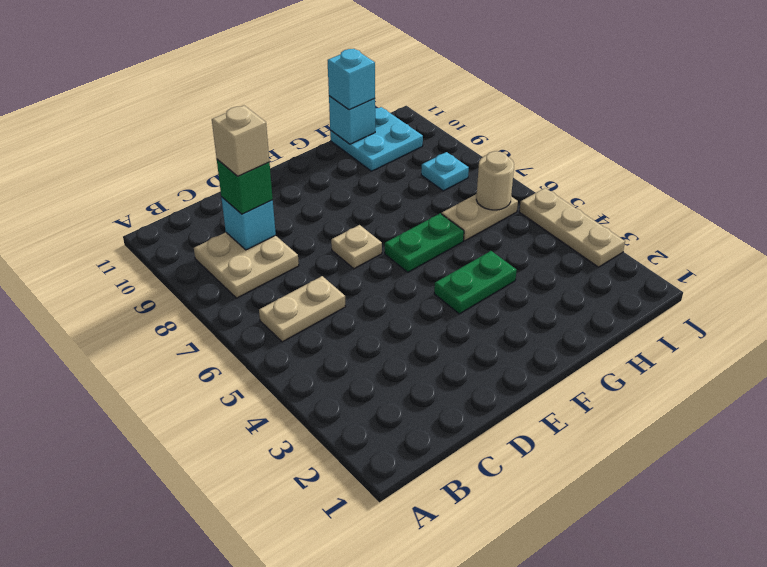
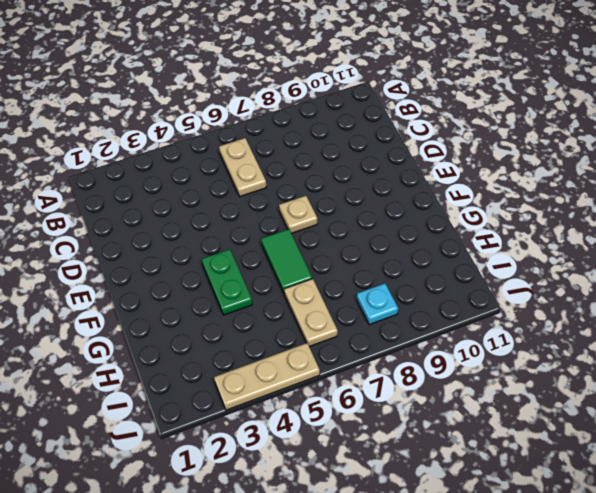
green tile F6:G6 level 1 -> green plate F6:G6 level 1
none -> tan plate B8:C9 level 1
none -> cyan plate H10:I11 level 1
none -> cyan brick C9 level 2

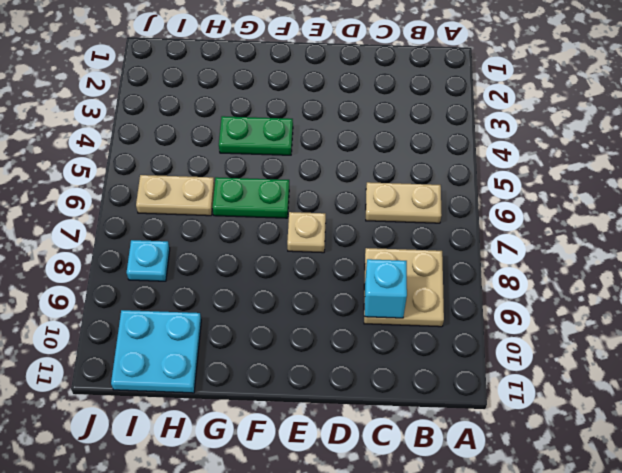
none -> tan plate J3:J5 level 1
none -> cyan brick H11 level 2
none -> tan round brick I6 level 2

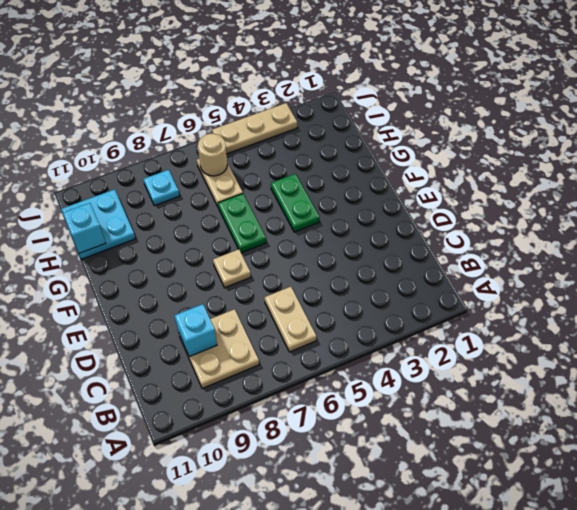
none -> green brick C9 level 3
none -> cyan brick H11 level 3
none -> tan brick C9 level 4

